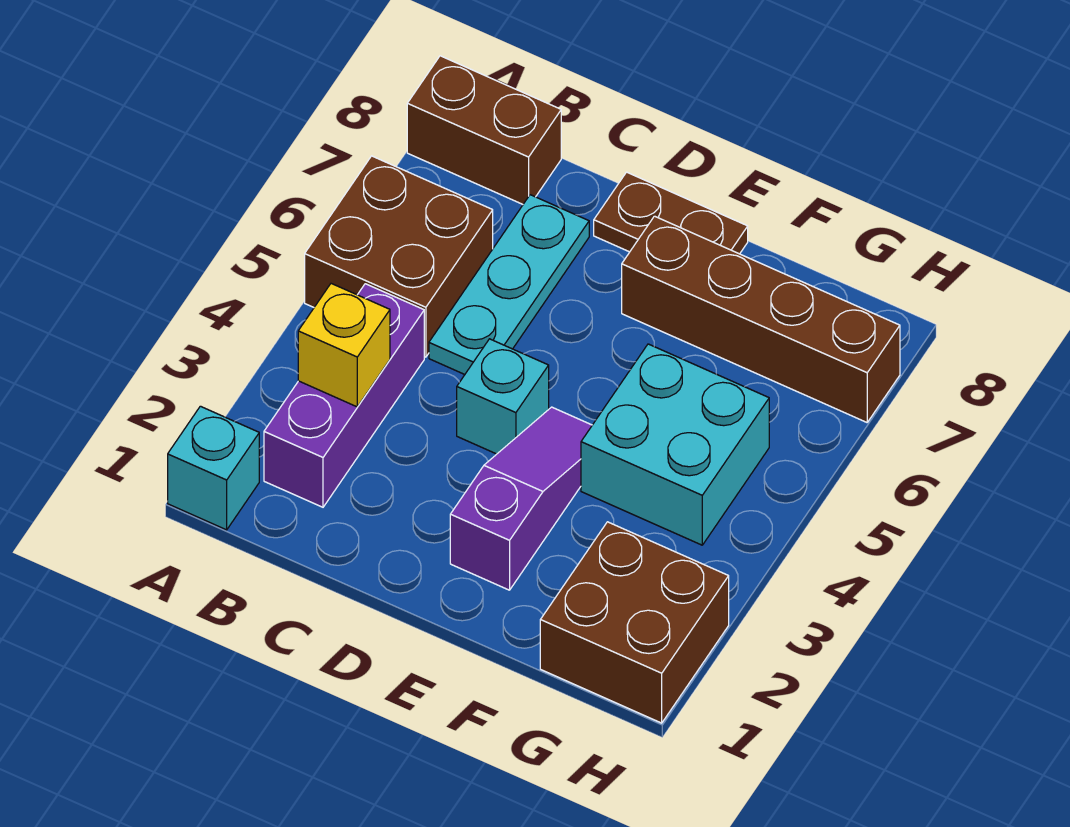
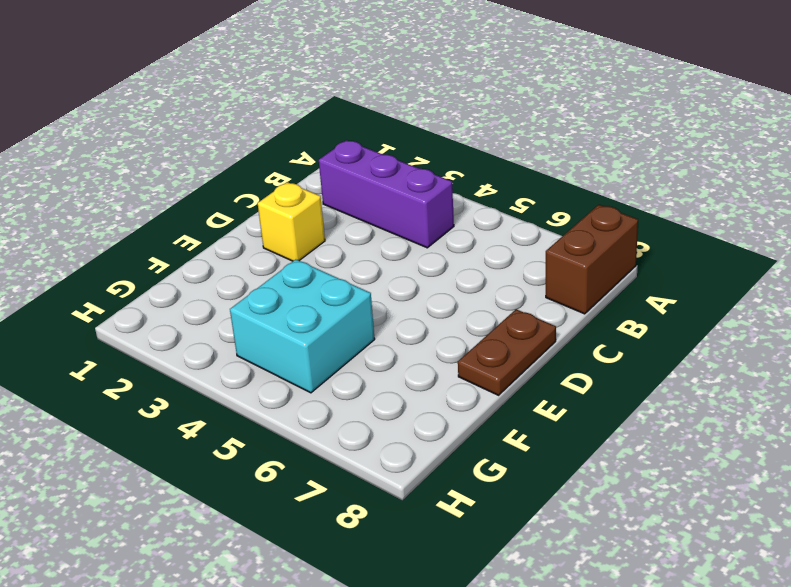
yellow brick D2 level 1 -> yellow brick B3 level 2
none -> cyan brick A1 level 1
none -> brown brick A5:B6 level 1
none -> cyan plate C5:C7 level 1

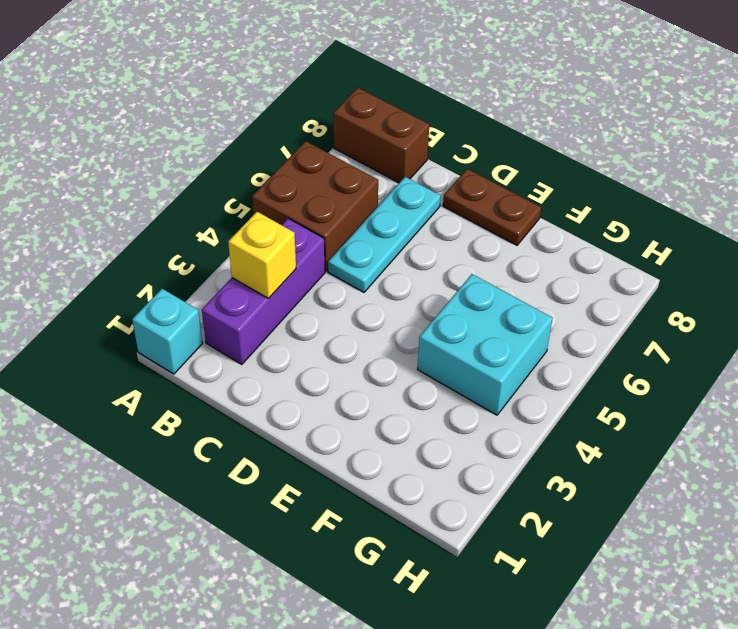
none -> cyan brick D4 level 1
none -> purple slope E2:E4 level 1 top 2
none -> brown brick E7:H7 level 1

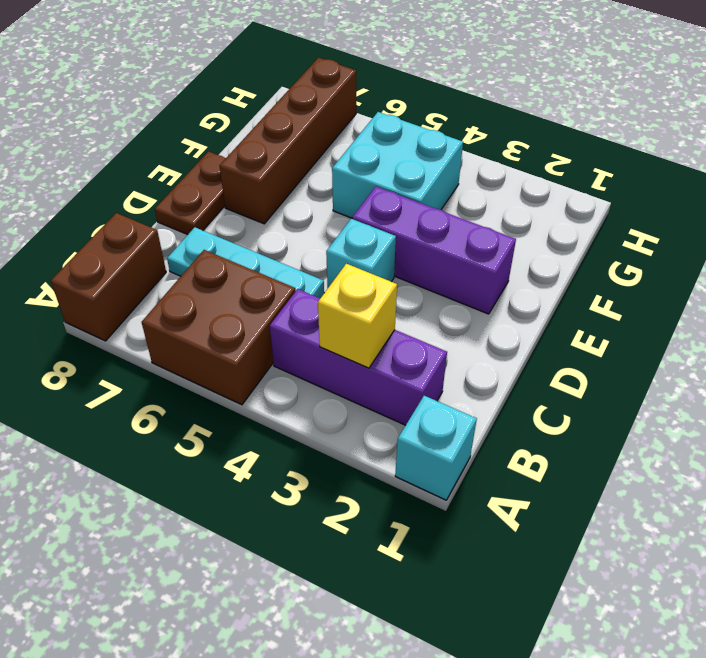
purple brick E2:E4 level 1 -> purple slope E2:E4 level 1 top 2
none -> brown brick G1:H2 level 1

